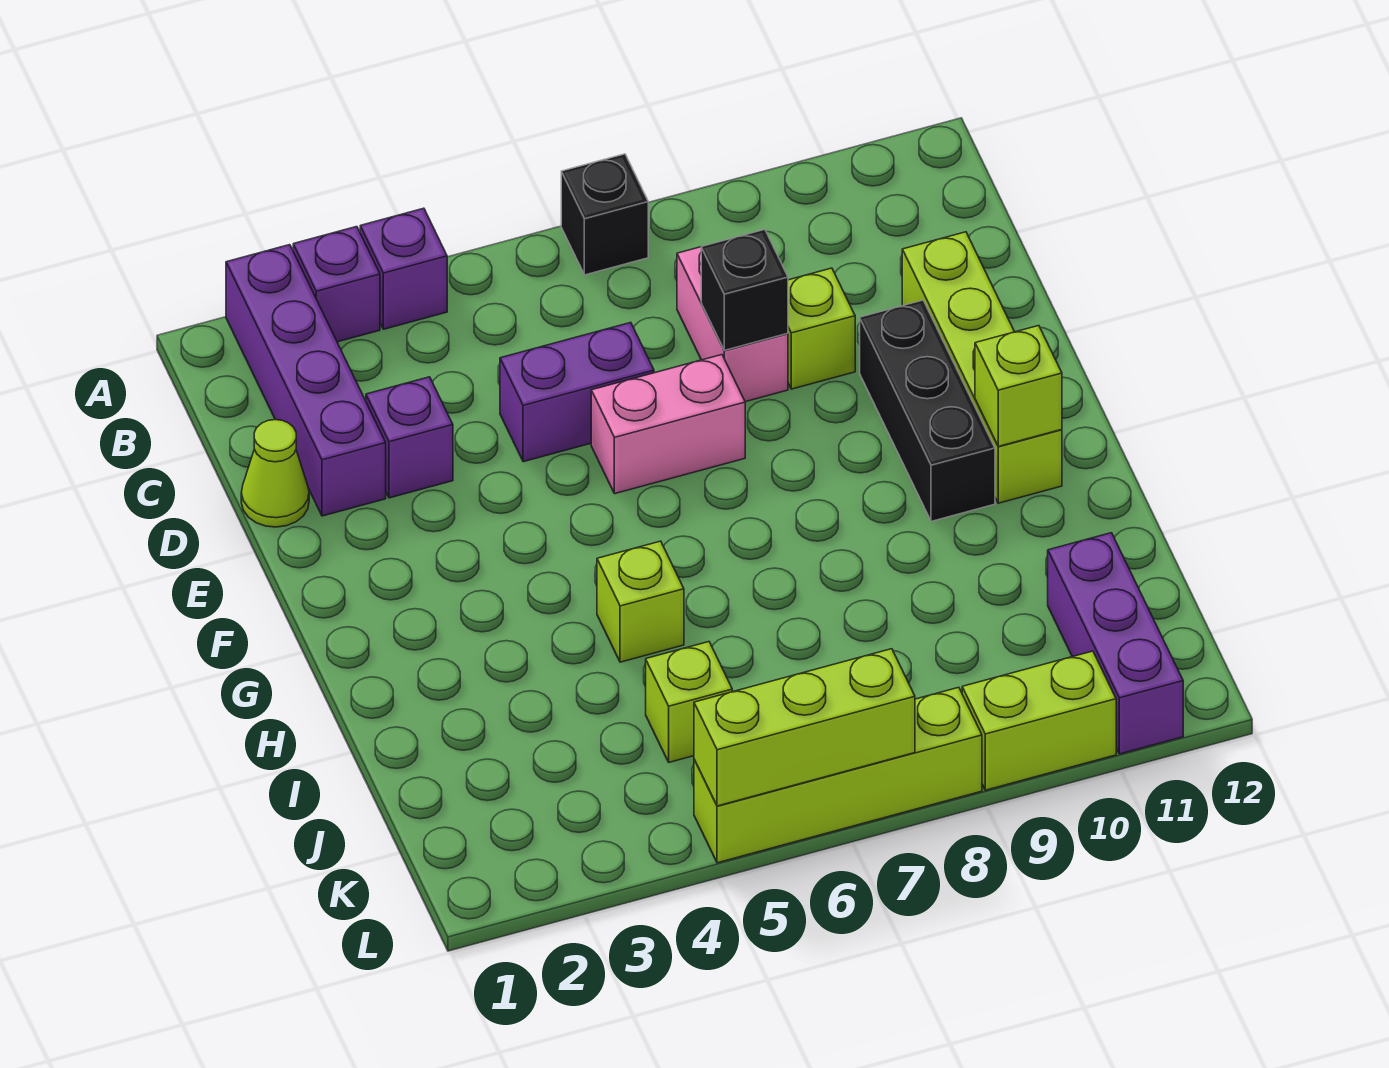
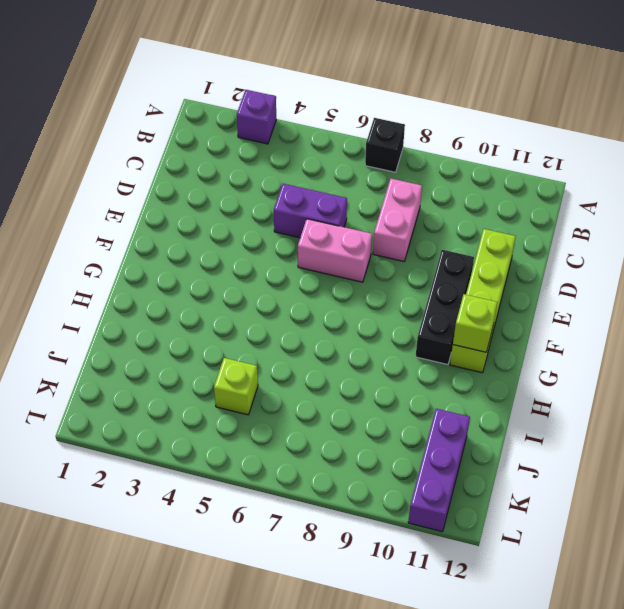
none -> purple brick A2:D2 level 1
none -> purple brick A4 level 1
none -> lime cone D1 level 1

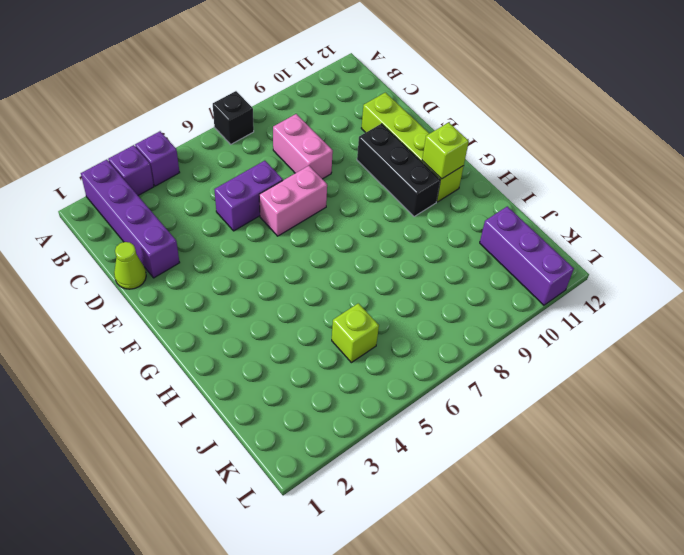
none -> purple brick D3 level 1
none -> lime brick D9 level 1
none -> lime brick H5 level 1

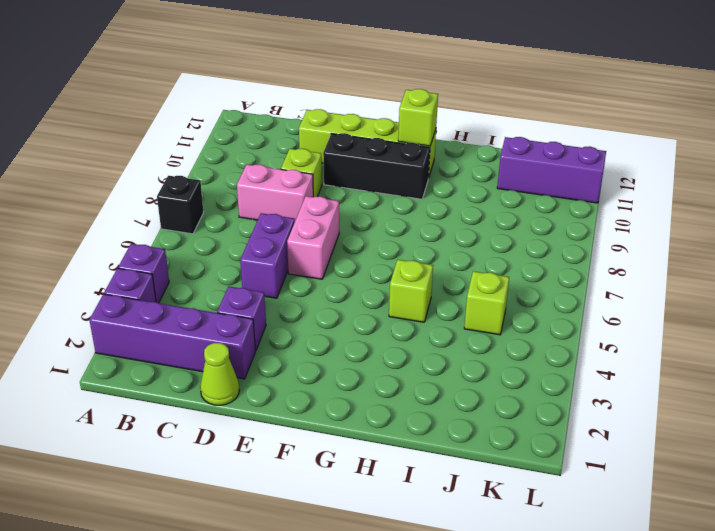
none -> lime brick L5:L8 level 1
none -> lime brick L9:L10 level 1
none -> black brick D8 level 2

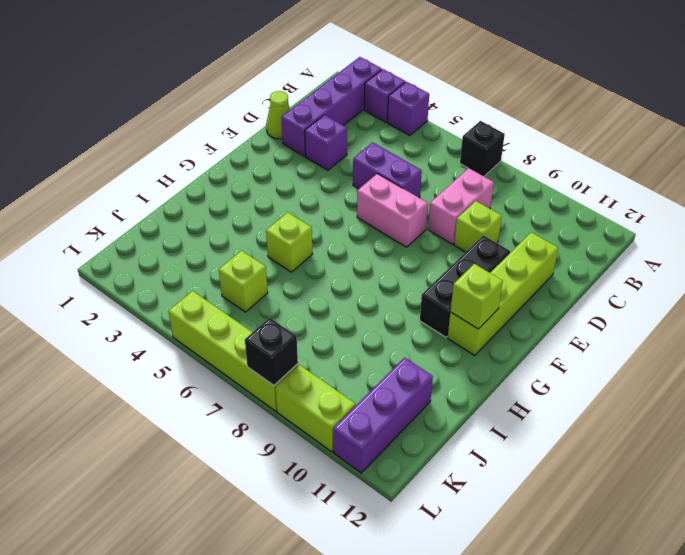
black brick L8 level 2 -> black brick D8 level 2
none -> lime brick L5:L7 level 2

